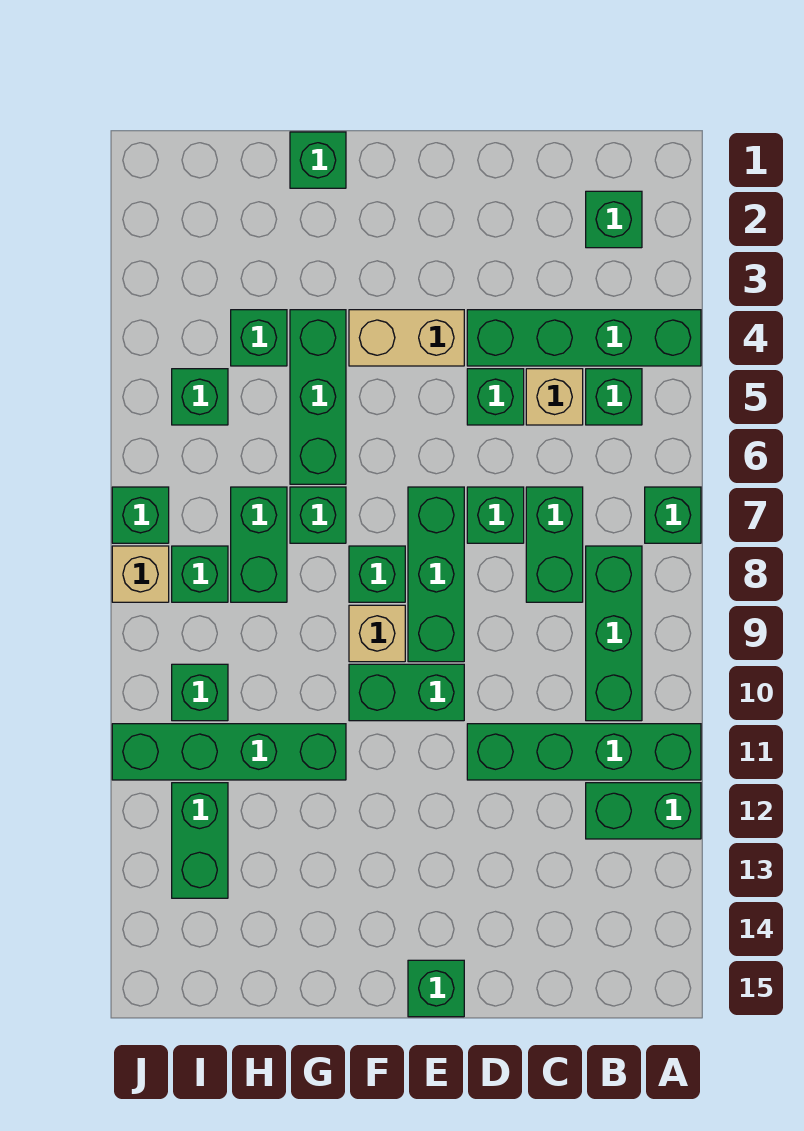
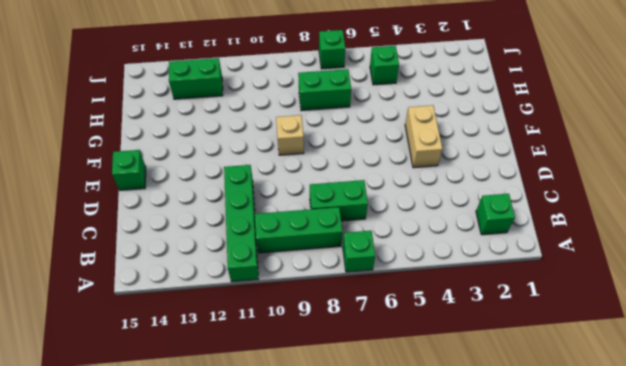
none -> green brick A4:D4 level 1
none -> green brick A12:B12 level 1
none -> green brick B5 level 1

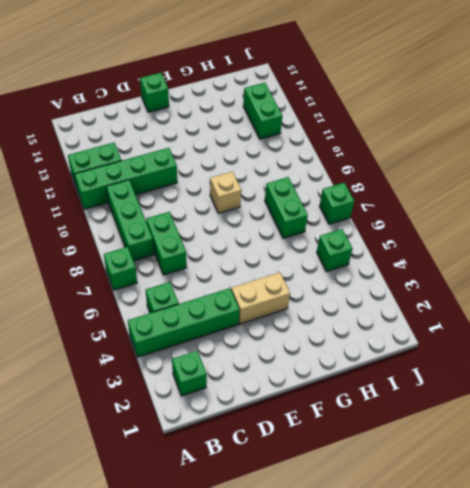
none -> tan brick C5 level 1
none -> green brick D5 level 1
none -> green brick D7 level 1

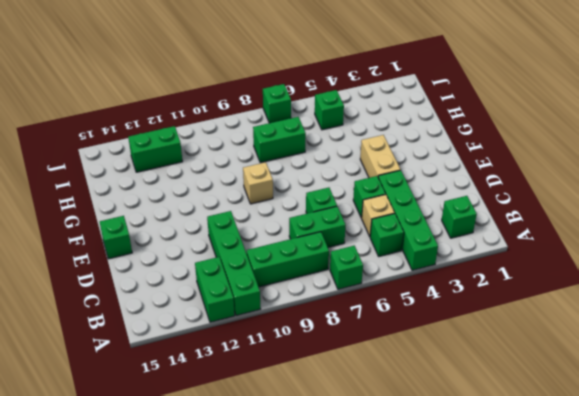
none -> green brick E7:E9 level 1
none -> green brick E10:F10 level 1
none -> green brick F8 level 1

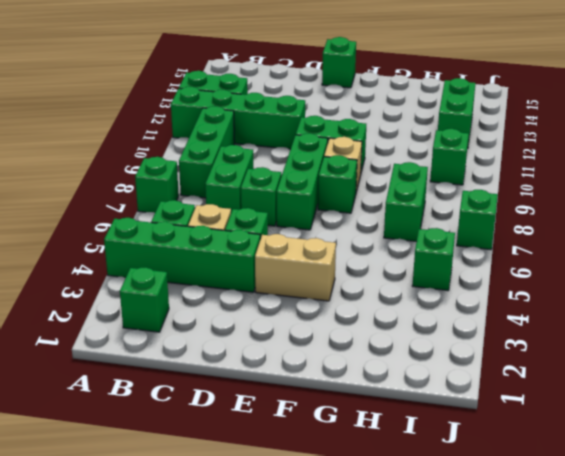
none -> green brick G1 level 1
none -> green brick G4:G6 level 1
none -> green brick G7 level 1

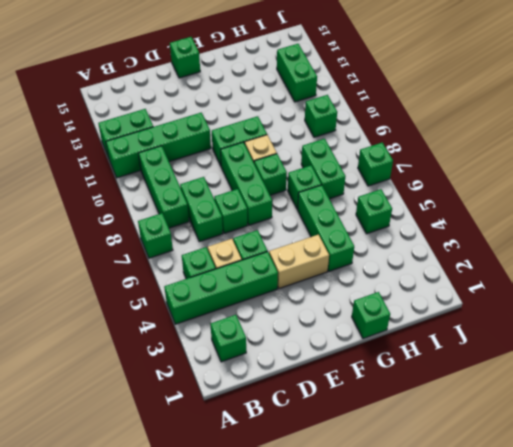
none -> green brick G11:J11 level 1
none -> green brick H4 level 1
none -> green brick I8 level 1

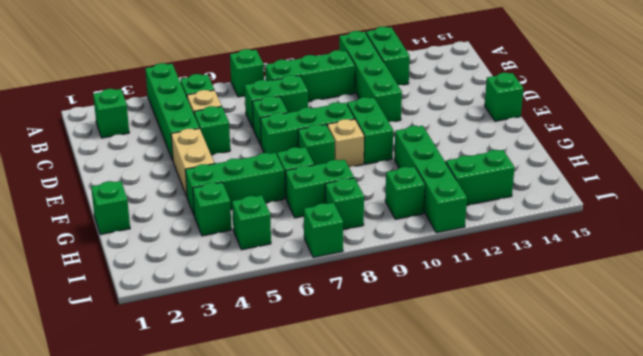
none -> tan brick J8 level 1

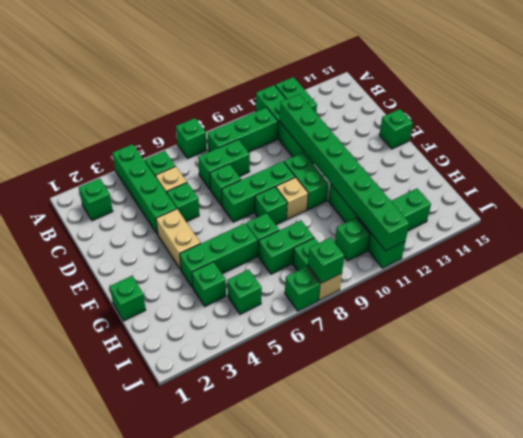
green brick C11:J11 level 2 -> none
green brick J8 level 2 -> none

